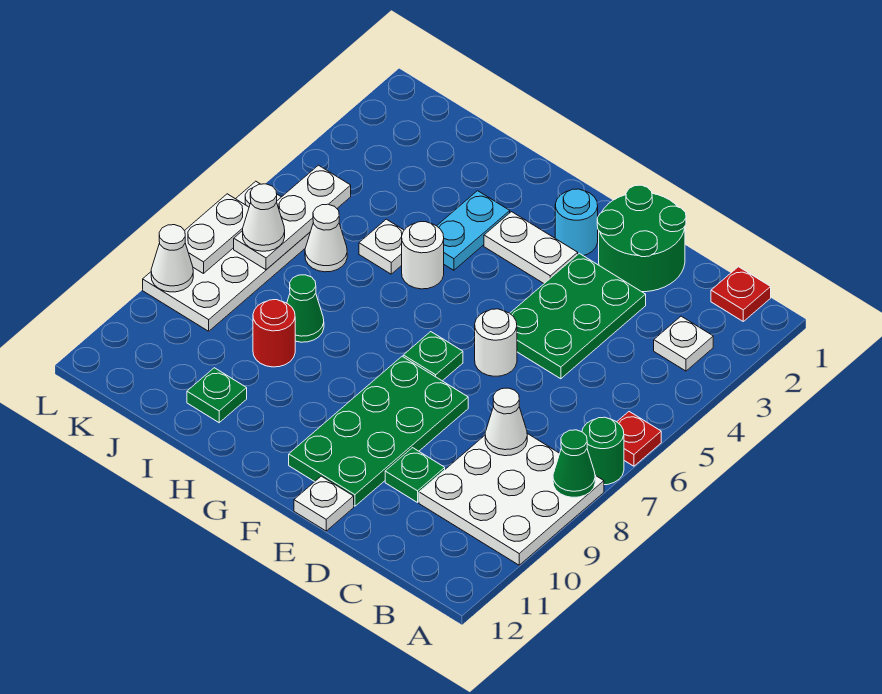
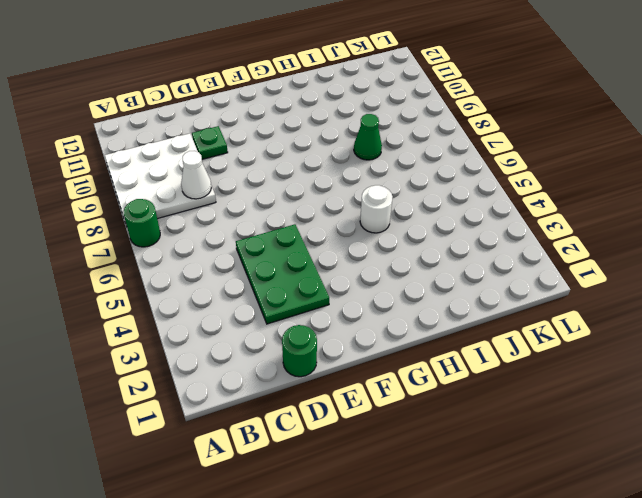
green round brick D1 level 1 -> green round brick D1:E2 level 1
none -> red plate A6 level 1
none -> red plate B1 level 1
none -> white plate B3 level 1

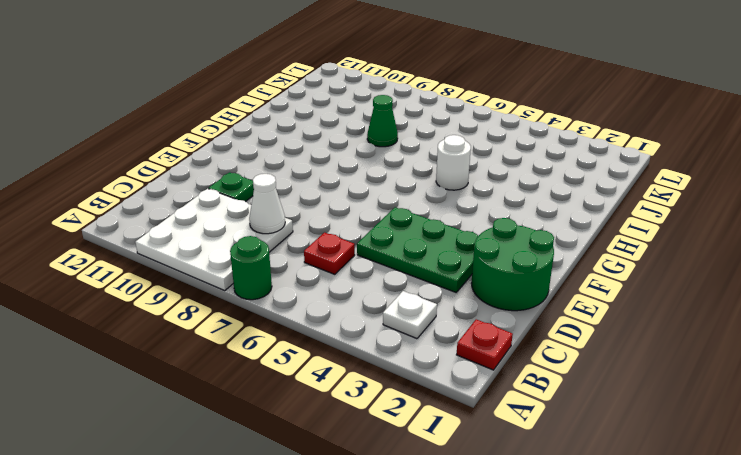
red plate C6 level 1 -> red plate A6 level 1
none -> white round brick E6 level 1
none -> green plate E8:F11 level 1
none -> white plate E12 level 1

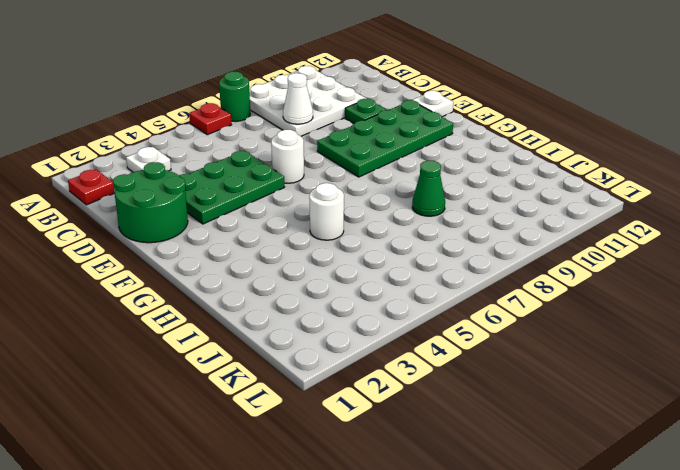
none -> cyan round brick F2 level 1
none -> white plate F3:G3 level 1
none -> green plate F7 level 1

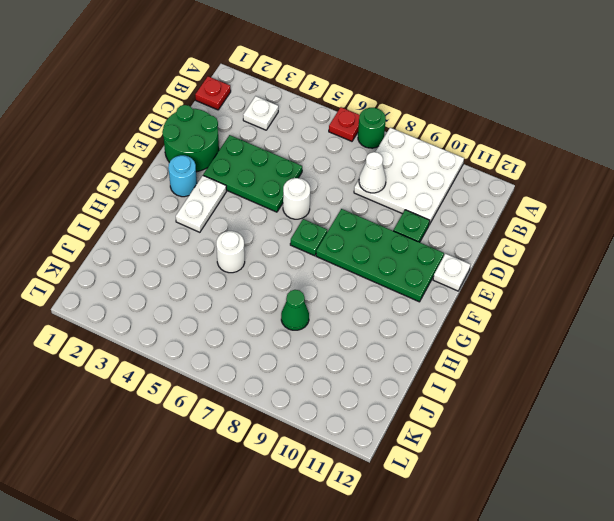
none -> cyan plate H3:H4 level 1
none -> white plate I5 level 1
none -> red round brick I9 level 1

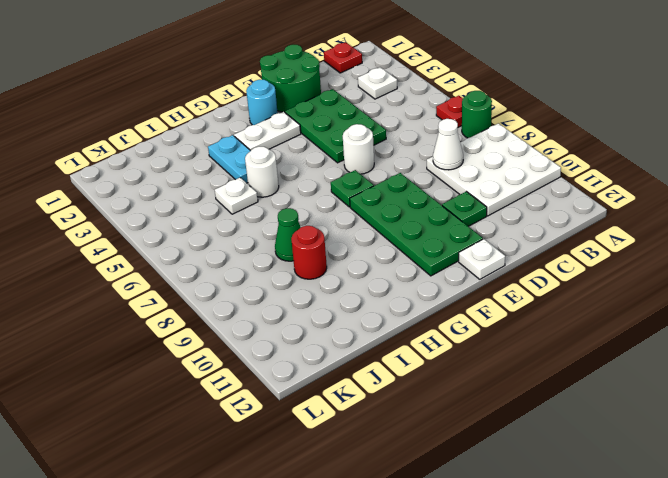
none -> green plate I11 level 1
none -> white cone J6 level 1
none -> white plate K6:L9 level 1

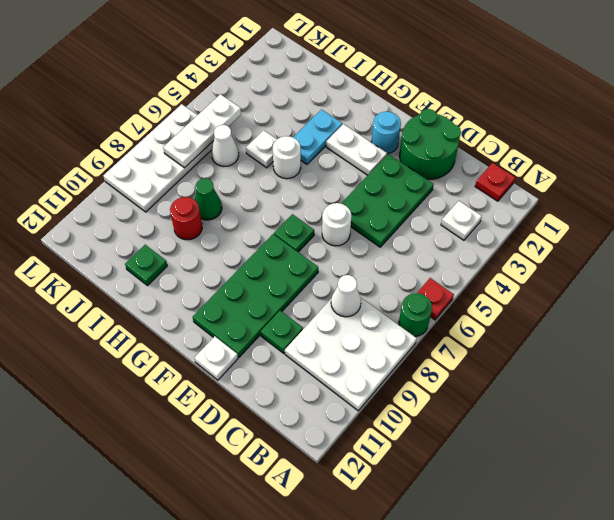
none -> green cone A8 level 2
none -> white plate L7:L8 level 2
none -> white cone L9 level 2

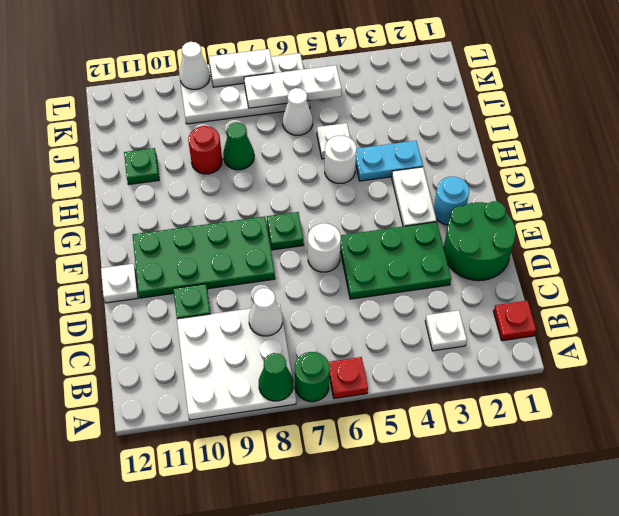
none -> white cone K7 level 3

